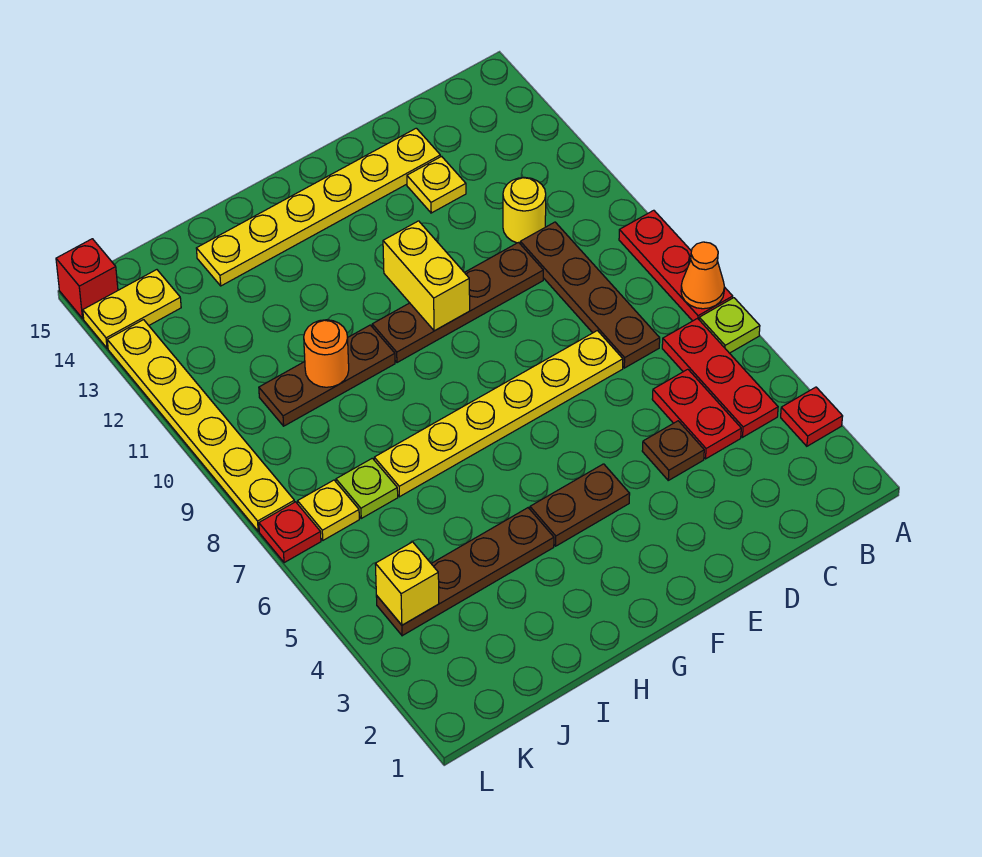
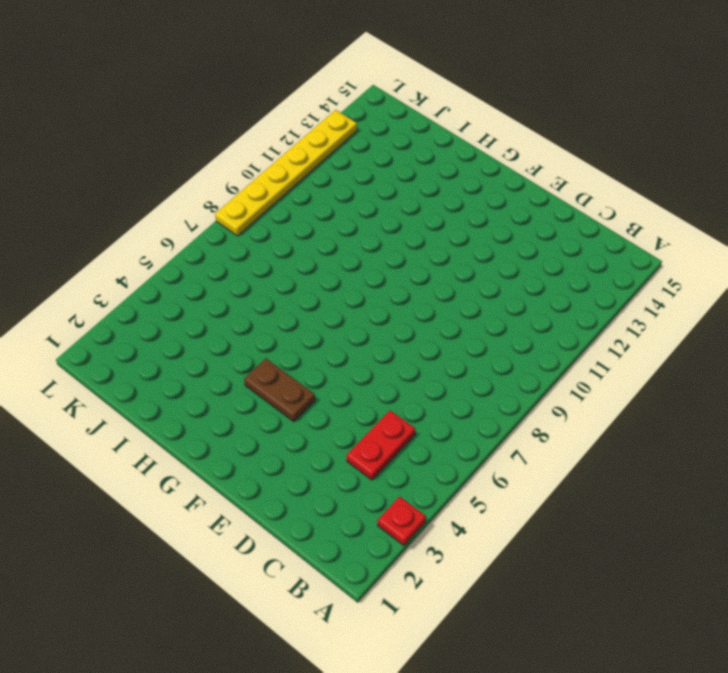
none -> lime plate A6 level 1
none -> red plate A7:A9 level 1
none -> red plate B4:B6 level 1

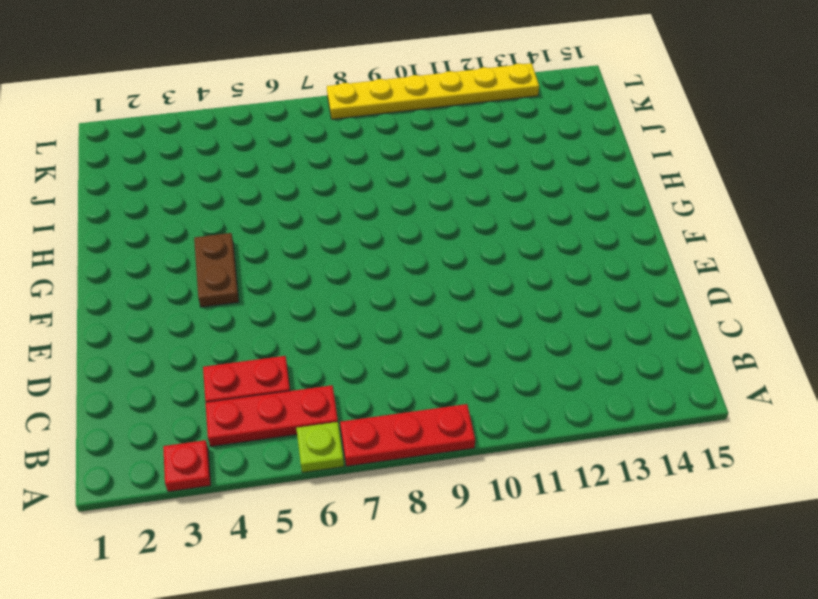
none -> brown plate C7:C10 level 1
none -> yellow round brick C11 level 1
none -> brown plate D4 level 1

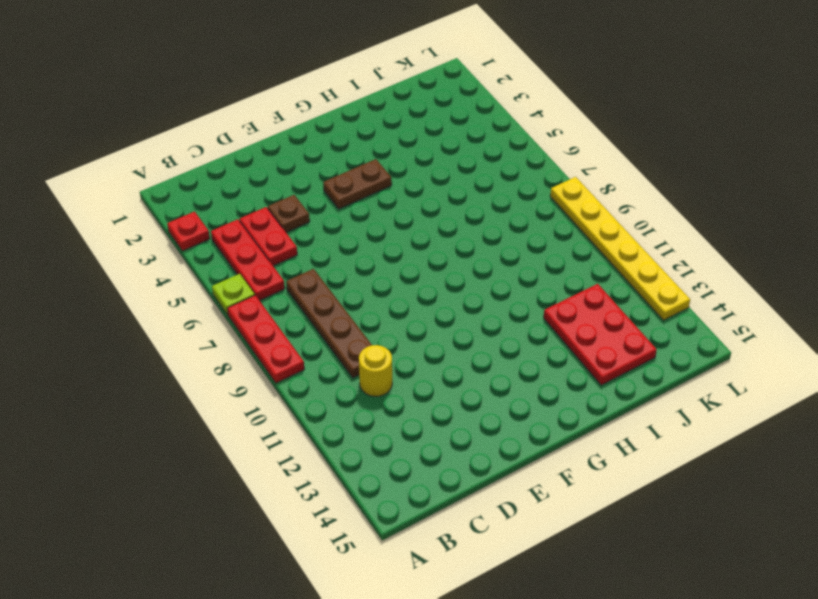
red plate I12:J14 level 1 -> yellow plate D14:I14 level 1
none -> yellow plate D7:I7 level 1
none -> brown plate D10:G10 level 1
none -> yellow plate D13 level 1

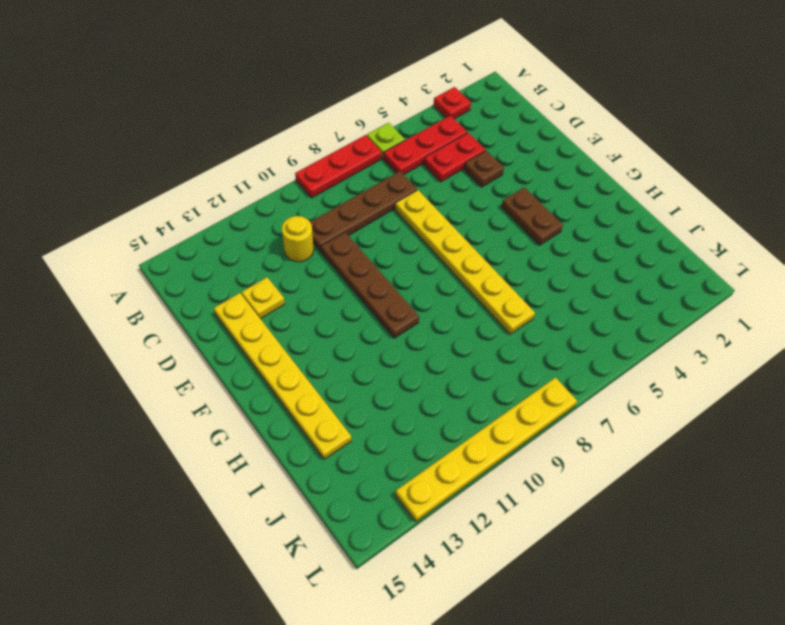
none -> brown plate H4:K4 level 1
none -> brown plate H10:J10 level 1
none -> lime plate J7 level 1

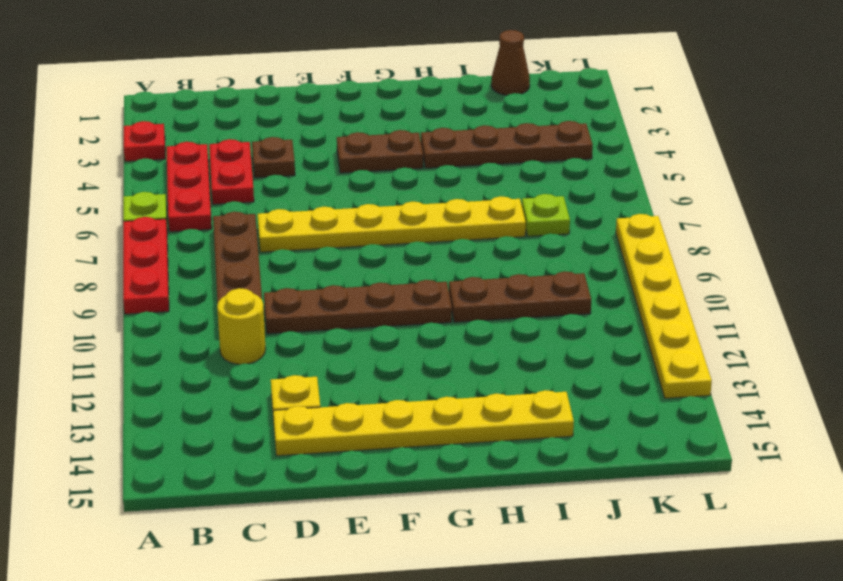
brown cone J1 level 1 -> none
none -> yellow plate K7 level 1
none -> yellow plate K14:L14 level 1
none -> red plate L7 level 1

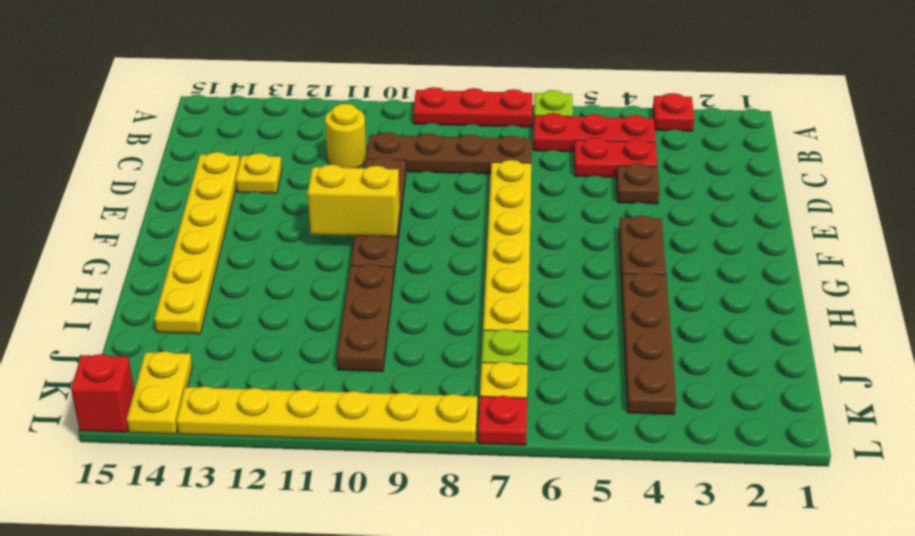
none -> orange cone A7 level 2
none -> orange round brick I10 level 2
none -> yellow brick K4 level 2

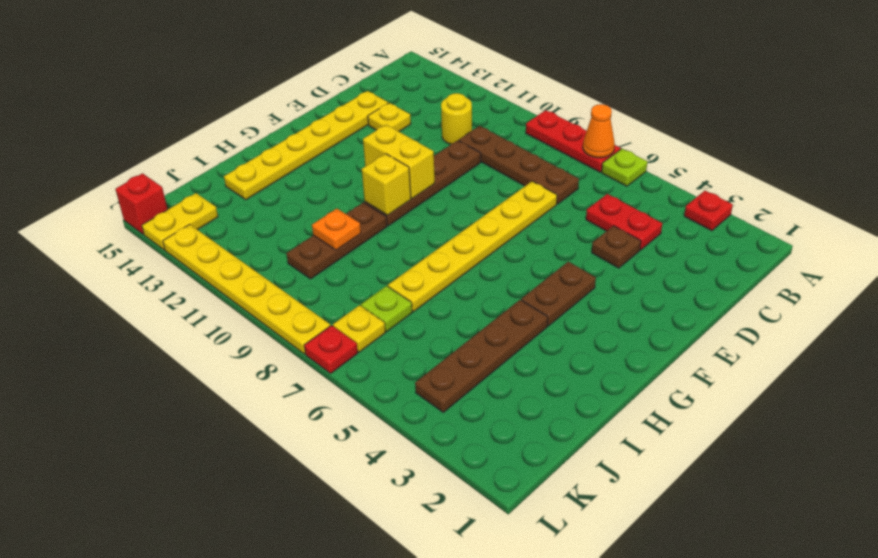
yellow brick G10 level 2 -> yellow brick K4 level 2
orange plate I10 level 2 -> orange round brick I10 level 2
none -> red plate B4:B6 level 1

